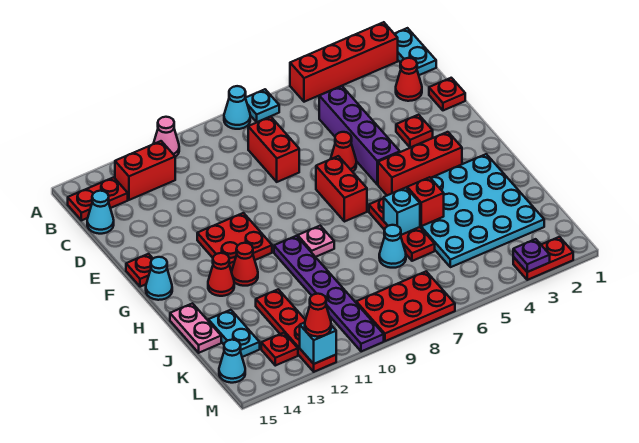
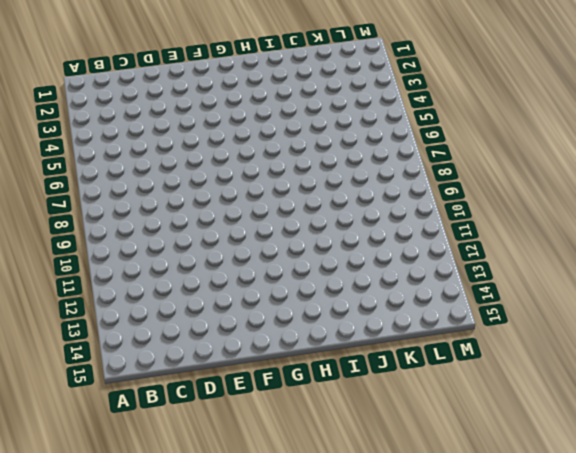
none -> cyan plate A1:B1 level 1
none -> red brick A2:A5 level 1
none -> cyan plate A7 level 1
none -> cyan cone A8 level 1

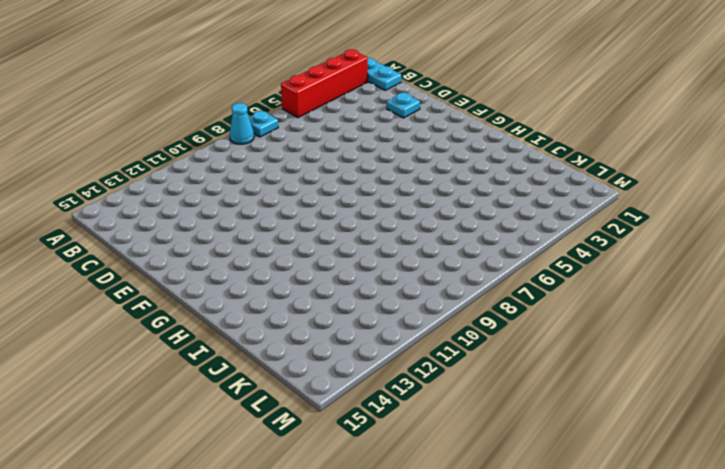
cyan plate D2 level 1 -> none
none -> pink cone A11 level 1
none -> red brick B12:B13 level 1
none -> red plate B14:B15 level 1
none -> red cone C2 level 1

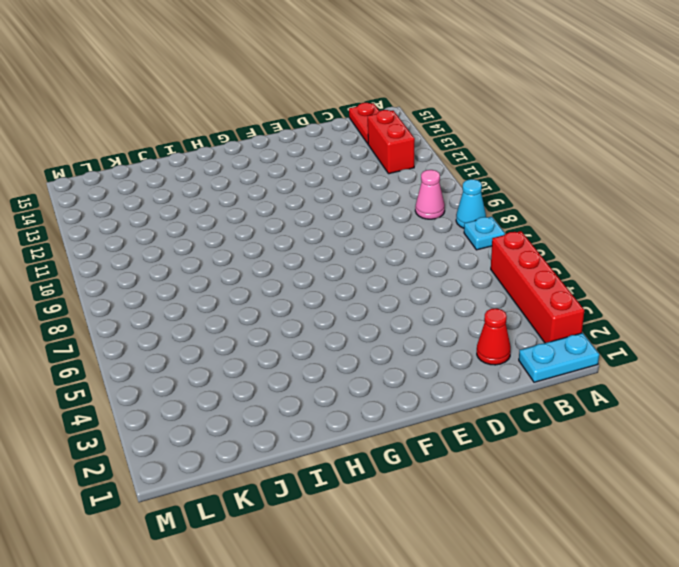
pink cone B9 level 1 -> pink cone A11 level 1
none -> purple brick C5:F5 level 1
none -> red brick C8:D8 level 1
none -> cyan cone C15 level 1
none -> red plate D1 level 1

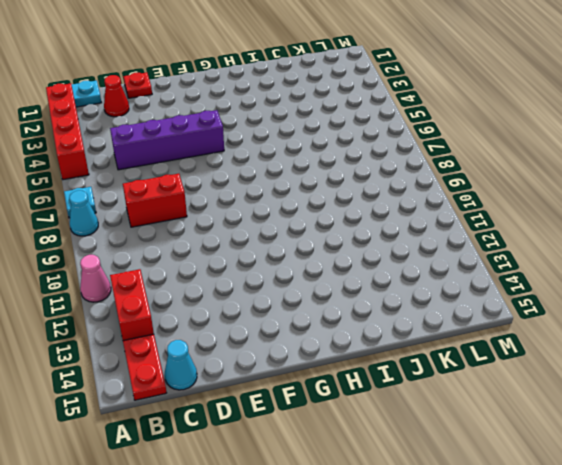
none -> red plate E3 level 1
none -> red cone E6 level 1
none -> red brick F7:G7 level 1
none -> red plate F11:G12 level 1

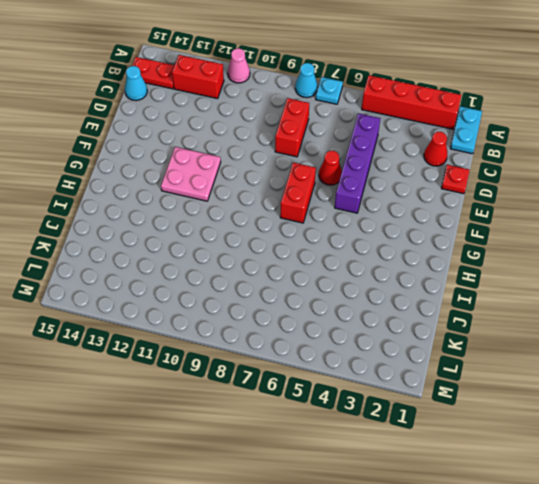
pink plate F11:G12 level 1 -> red plate F11:G12 level 1
none -> red plate E3 level 1
none -> red plate F15 level 1
none -> red brick G3:G5 level 1
none -> cyan cone G15 level 1

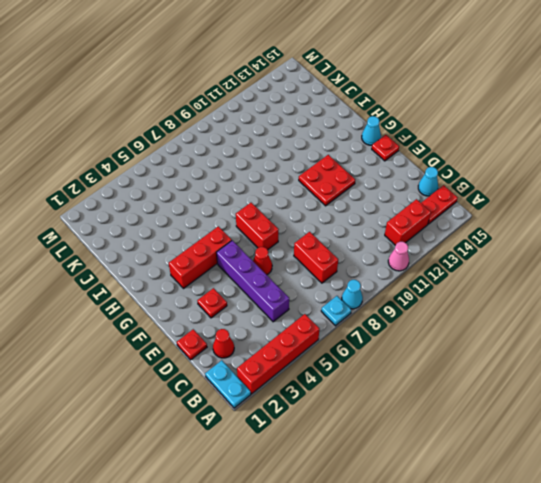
none -> cyan plate H2:K5 level 1
none -> red plate H6:J6 level 1
none -> pink plate H9 level 1
none -> purple plate H10:M10 level 1

